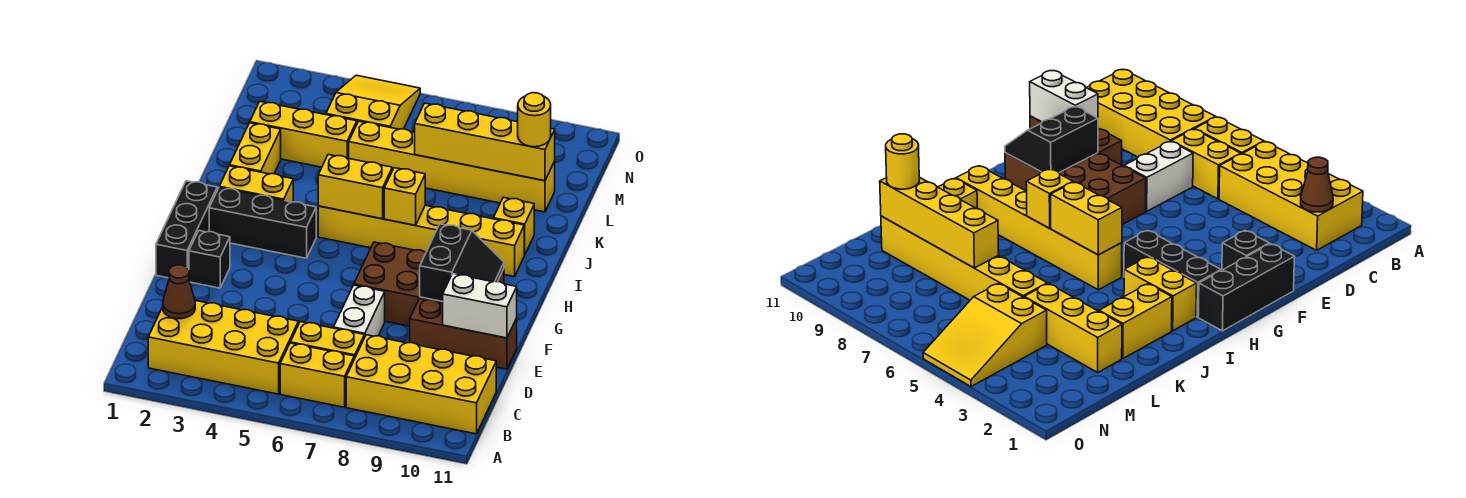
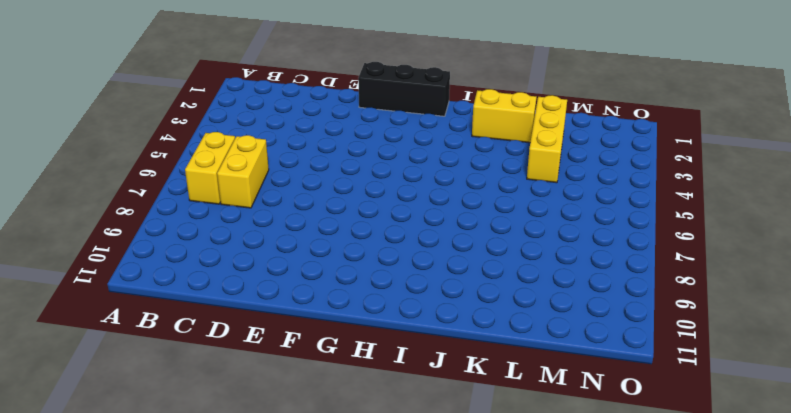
none -> yellow brick B2:C5 level 1
none -> yellow brick B8:C11 level 1
none -> white brick D7:E7 level 1

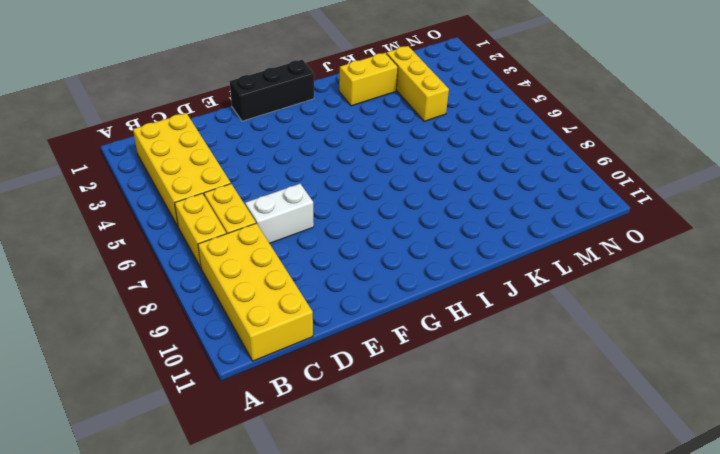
none -> brown brick E9:E11 level 1
none -> black brick F2 level 1
none -> brown brick F7:G10 level 1

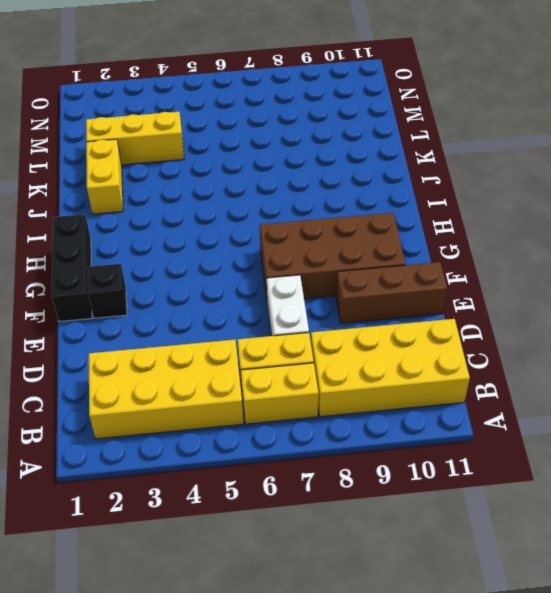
none -> black brick H2:H4 level 1
none -> yellow brick I2:I3 level 1
none -> yellow brick I5:I10 level 1

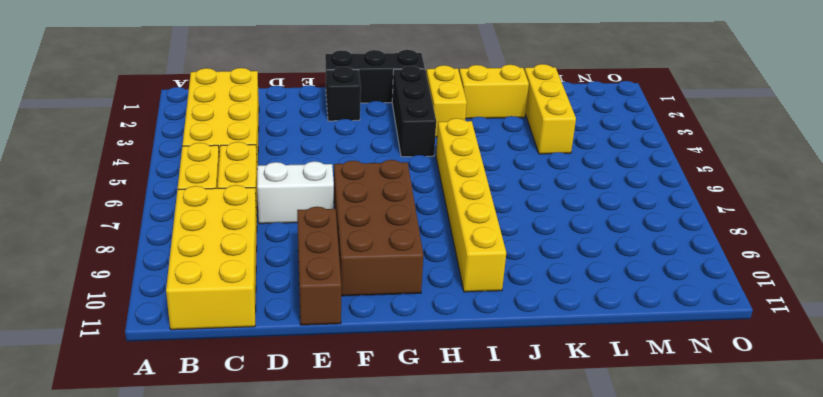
none -> yellow brick J10 level 1
none -> yellow brick L5:L10 level 1
none -> yellow slope M4:O5 level 1 top M

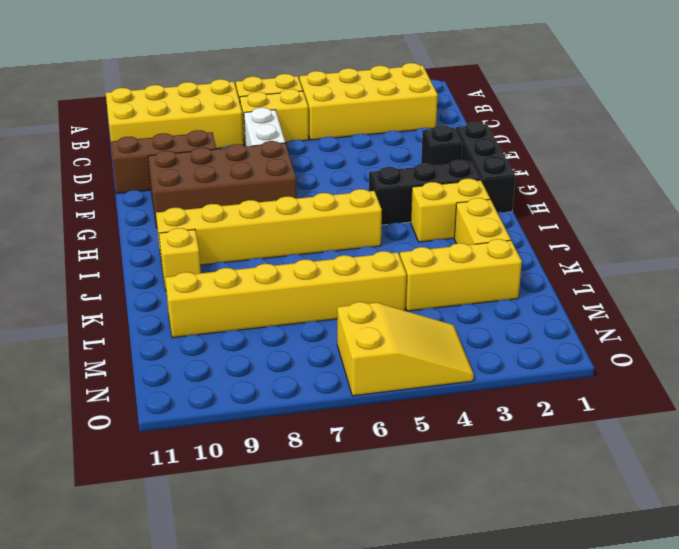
yellow slope N4:O6 level 1 top 6 -> yellow slope M4:O5 level 1 top M
none -> brown cone C2 level 2
none -> white brick E10:E11 level 2
none -> black slope F9:G10 level 2 top 9

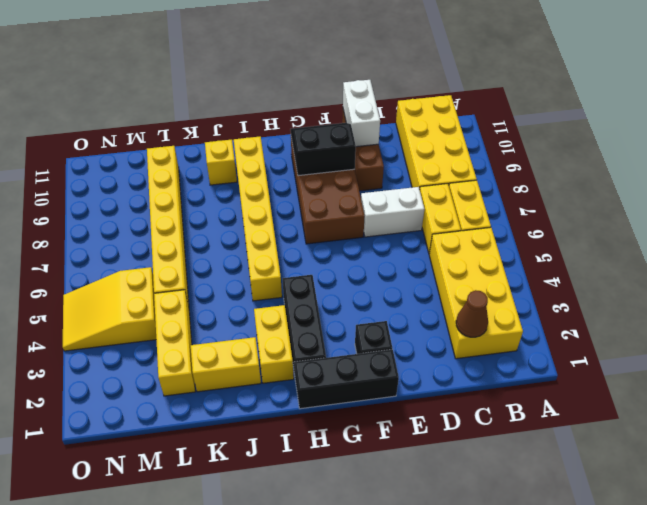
none -> yellow brick I5:I6 level 2
none -> yellow brick I7 level 2
none -> yellow brick L7:L10 level 2

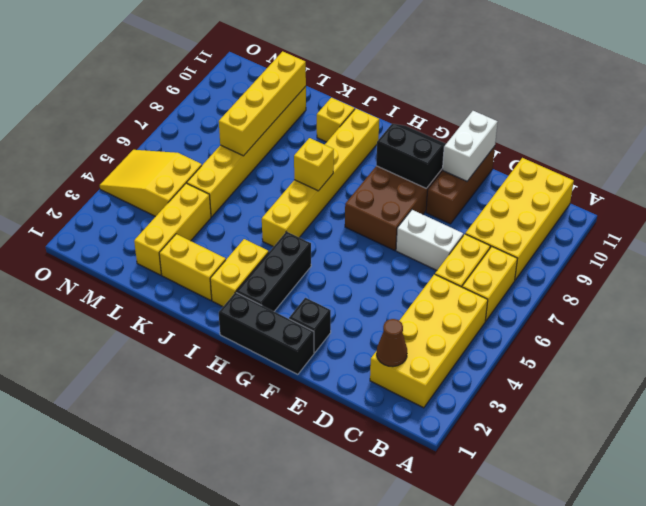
none -> yellow brick I5:I6 level 2
none -> yellow round brick L10 level 3

